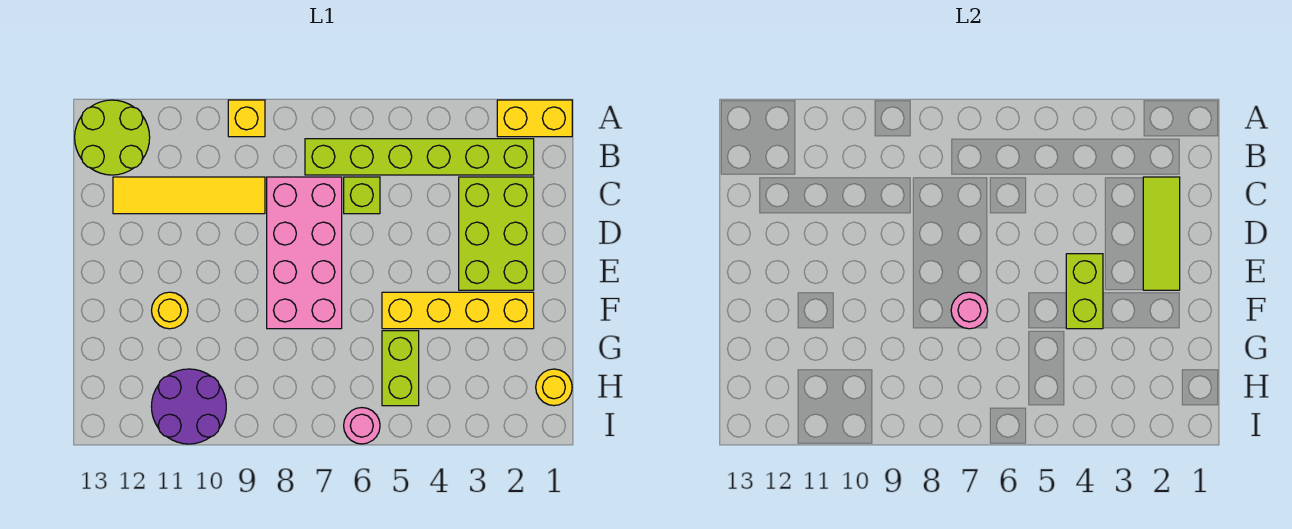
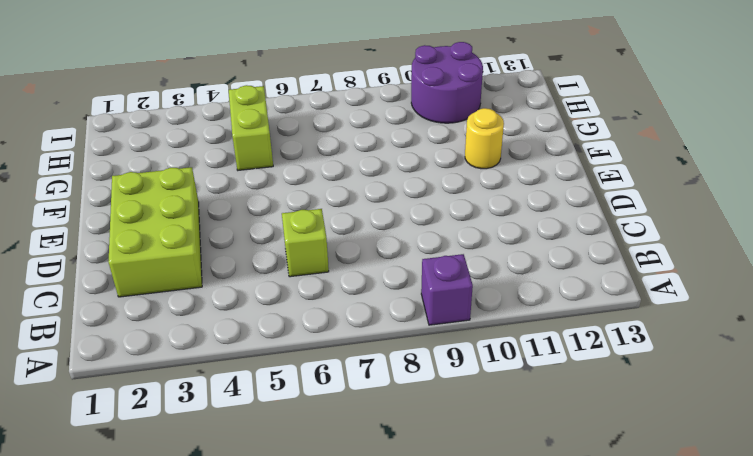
purple brick A9 level 1 -> yellow brick A9 level 1
none -> yellow brick A1:A2 level 1
none -> lime round brick A12:B13 level 1
none -> lime brick B2:B7 level 1

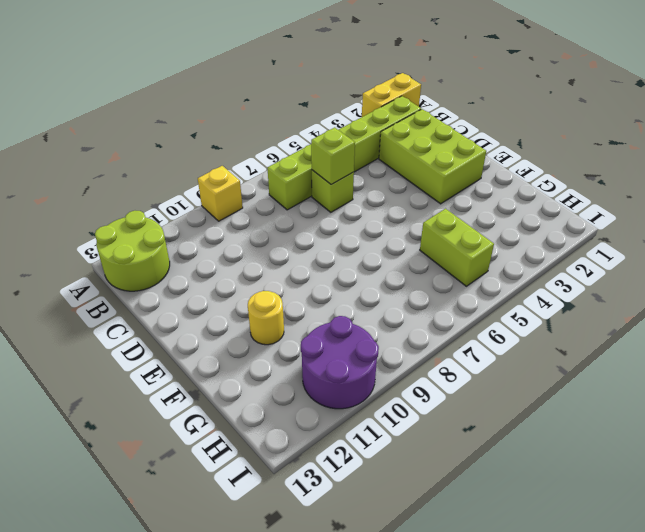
lime brick C6 level 2 -> none
none -> pink brick C7:F8 level 1
none -> yellow tile C9:C12 level 1
none -> yellow brick F2:F5 level 1

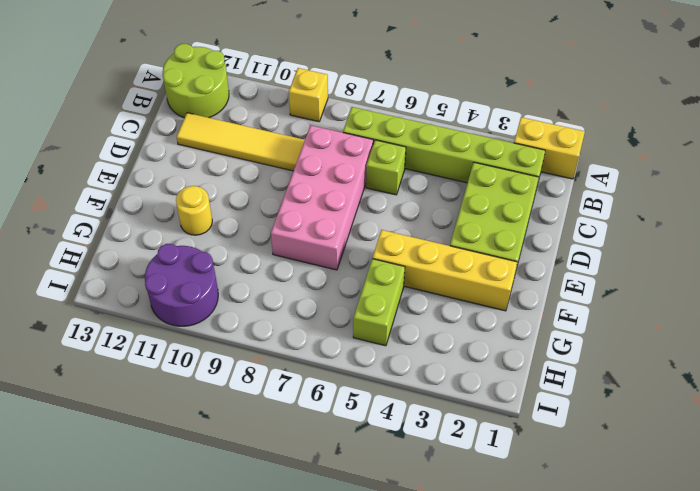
none -> yellow round brick H1 level 1
none -> pink round brick I6 level 1
none -> lime tile C2:E2 level 2

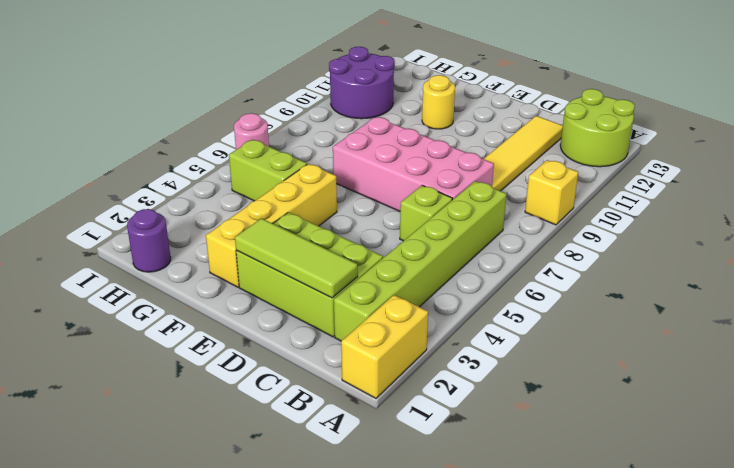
purple round brick H1 level 1 -> yellow round brick H1 level 1
none -> lime brick E4:F4 level 2
none -> pink round brick F7 level 2

